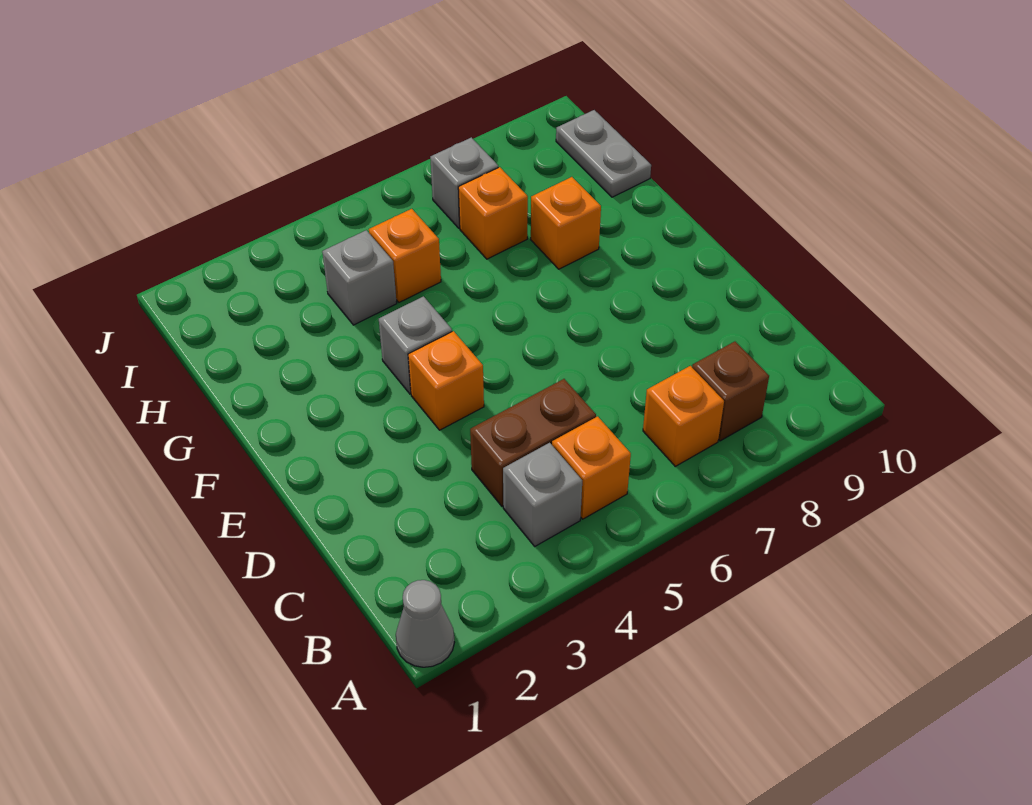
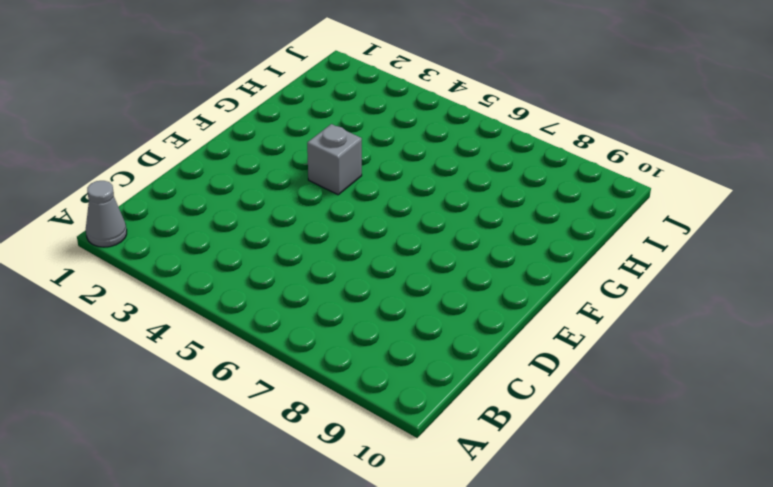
none -> grey brick B4 level 1
none -> orange brick B5 level 1
none -> orange brick B7 level 1

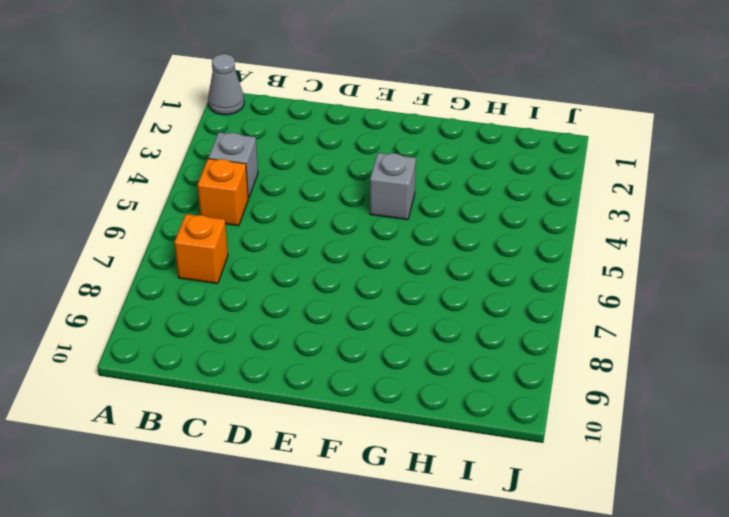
none -> brown brick B8 level 1
none -> brown brick C4:C5 level 1
none -> orange brick E4 level 1

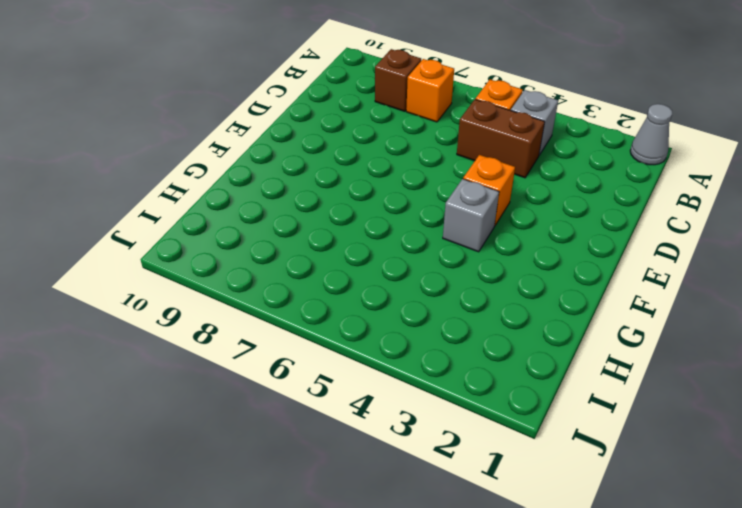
none -> orange brick G8 level 1
none -> grey brick H4 level 1
none -> orange brick H5 level 1

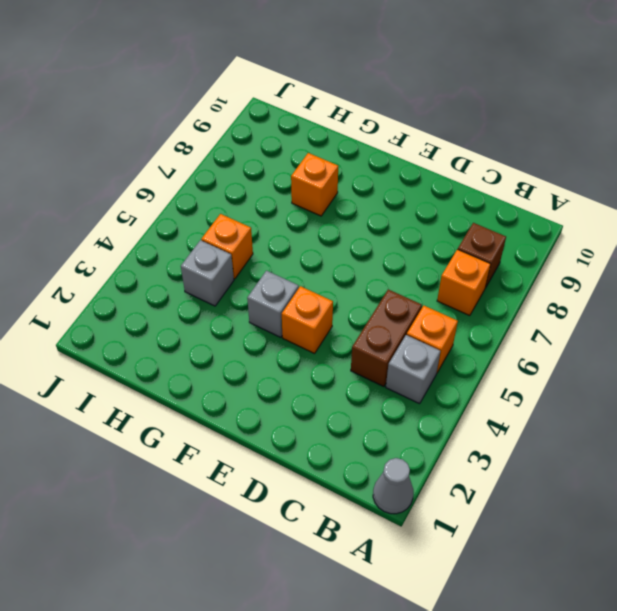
none -> orange brick H7 level 1
none -> grey plate H10:I10 level 1
none -> grey brick I7 level 1

